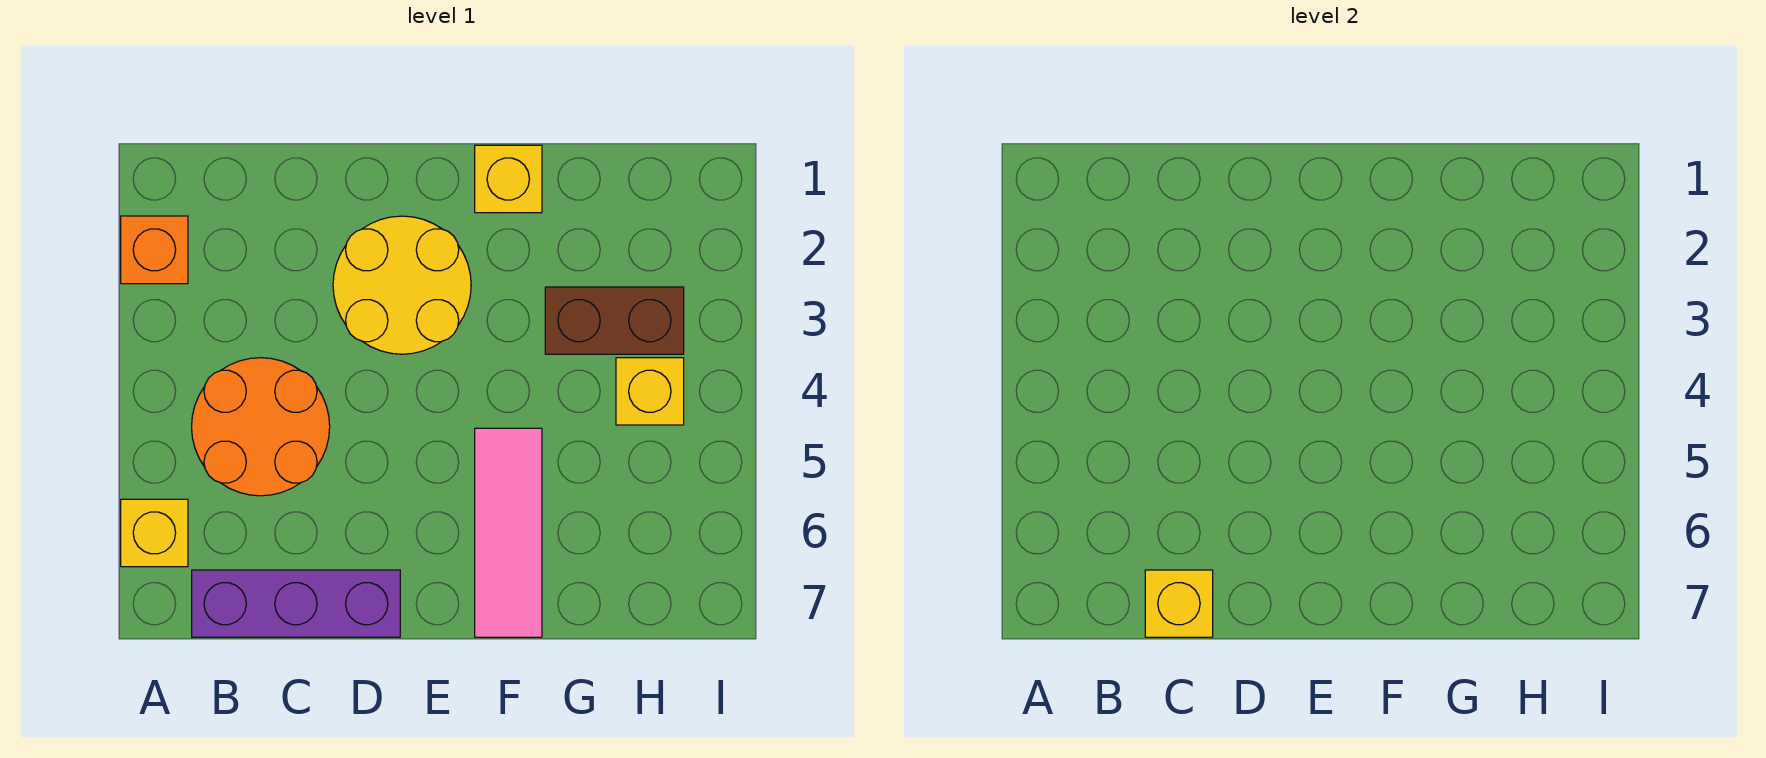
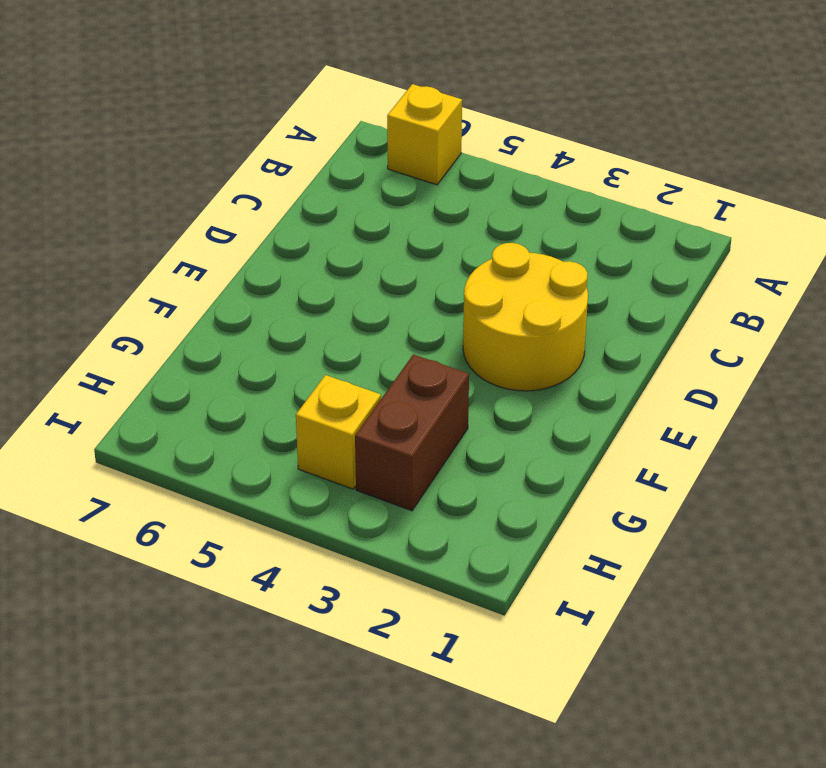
none -> orange brick A2 level 1
none -> orange round brick B4:C5 level 1

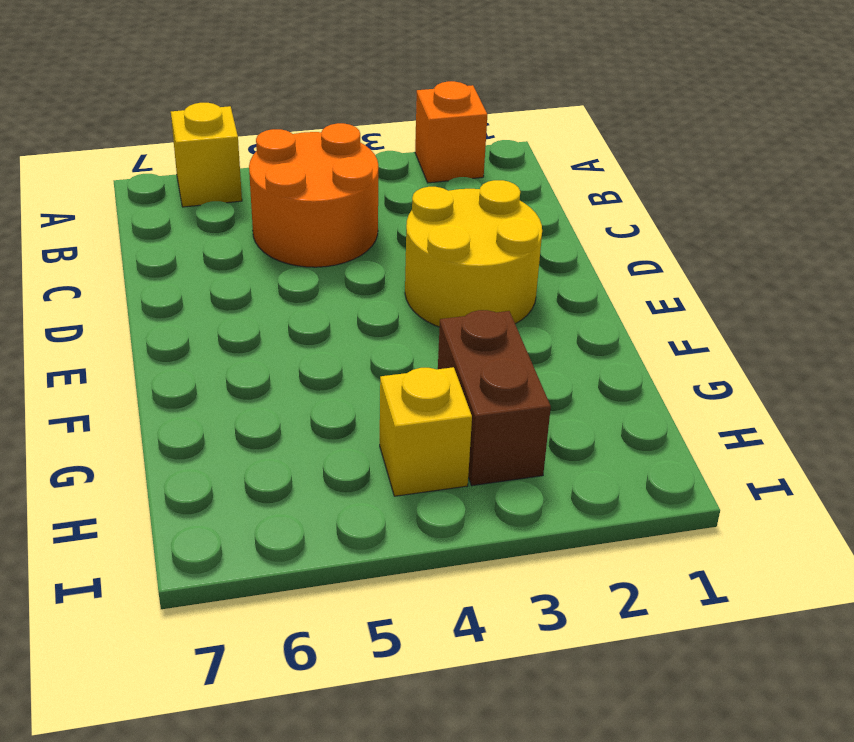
none -> purple brick B7:D7 level 1
none -> yellow brick F1 level 1

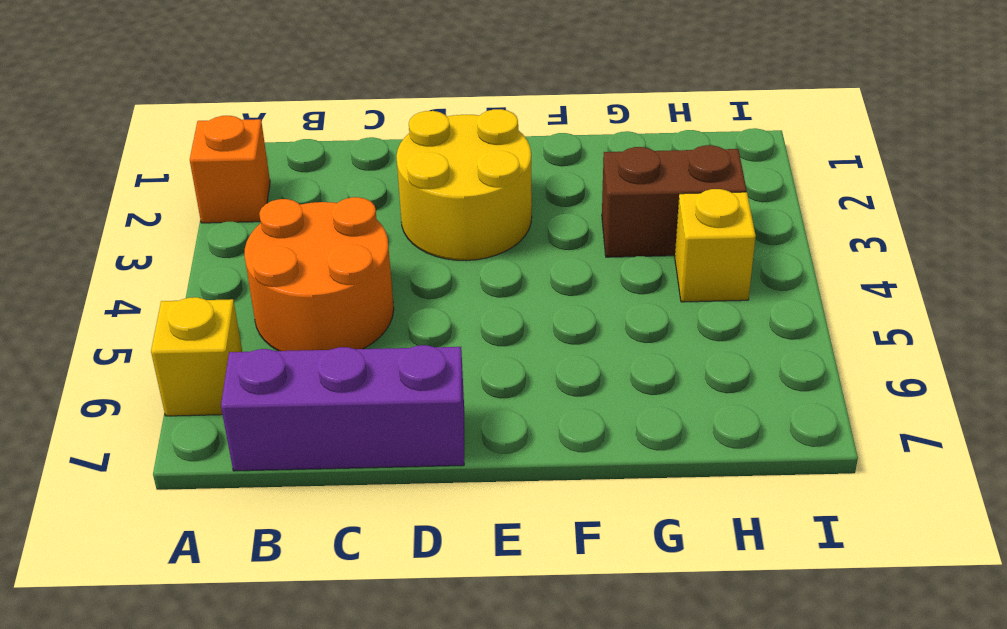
none -> yellow brick F1 level 1
none -> pink tile F5:F7 level 1

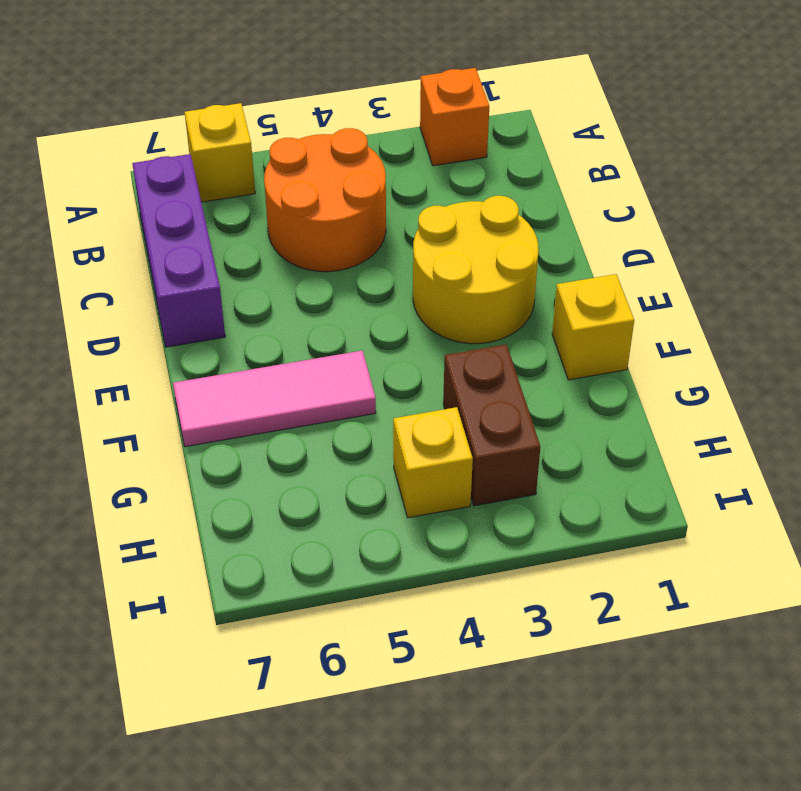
none -> yellow brick C7 level 2

